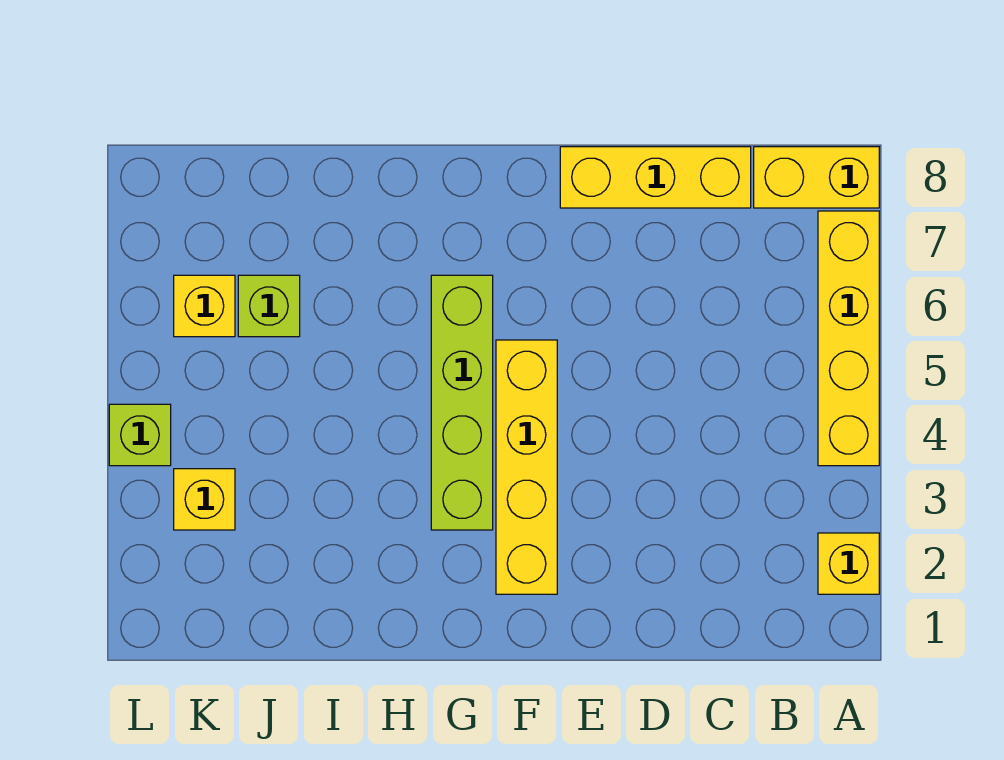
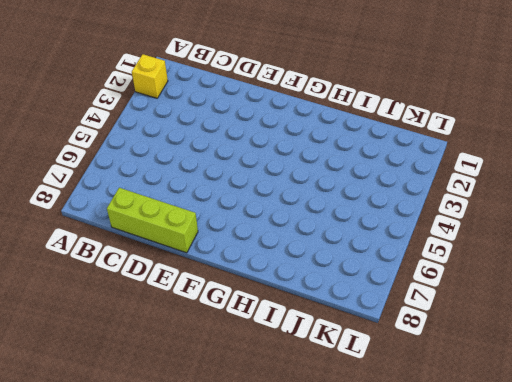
lime brick C8:E8 level 1 -> yellow brick C8:E8 level 1
none -> yellow brick A4:A7 level 1
none -> yellow brick A8:B8 level 1

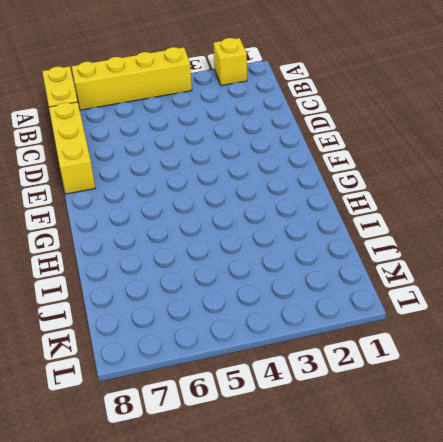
none -> yellow brick F2:F5 level 1
none -> lime brick G3:G6 level 1

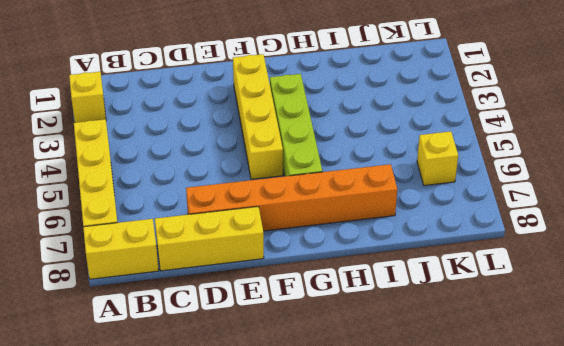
orange brick D7:I7 level 1 -> none
none -> lime brick J6 level 1
none -> yellow brick K3 level 1

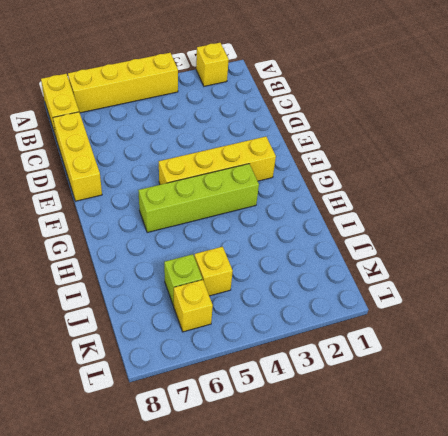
yellow brick J5 level 1 -> yellow brick K3 level 1
none -> lime brick L4 level 1

